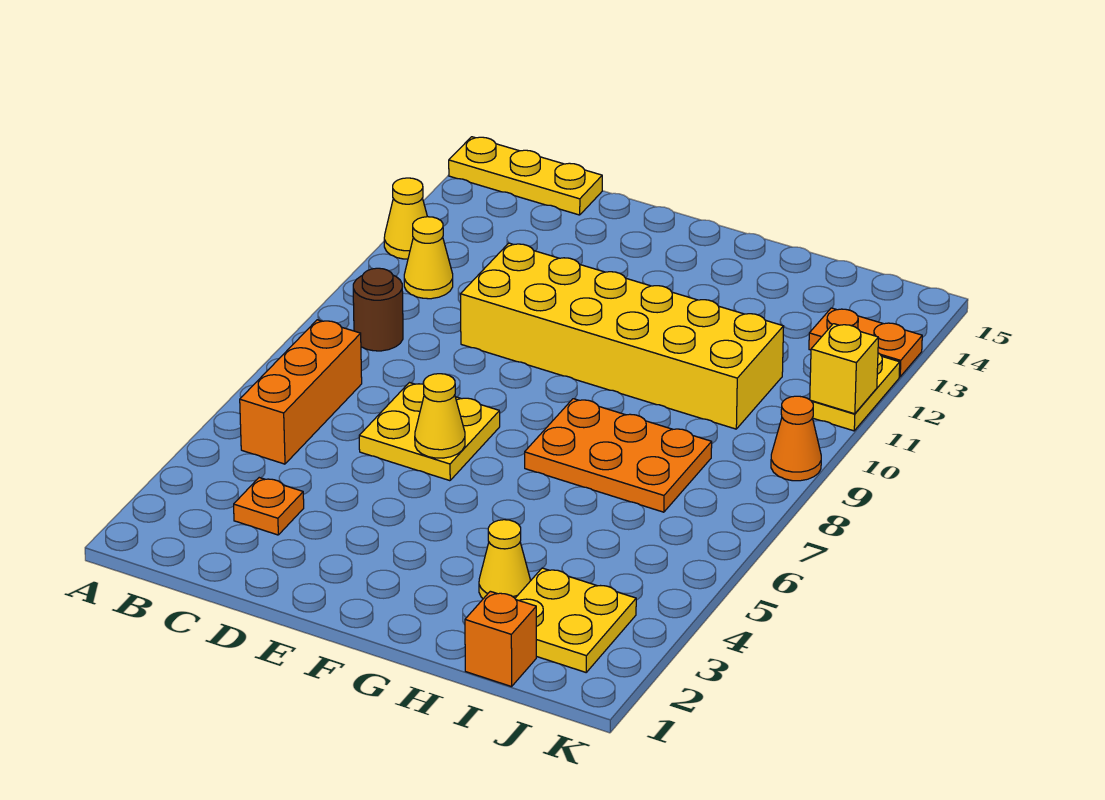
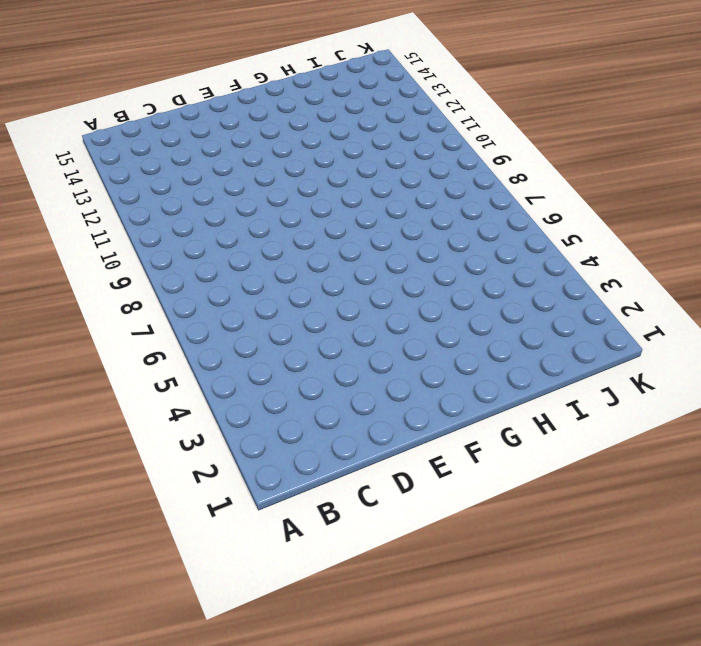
none -> yellow cone A12 level 1
none -> yellow plate A15:C15 level 1
none -> orange brick B5:B7 level 1

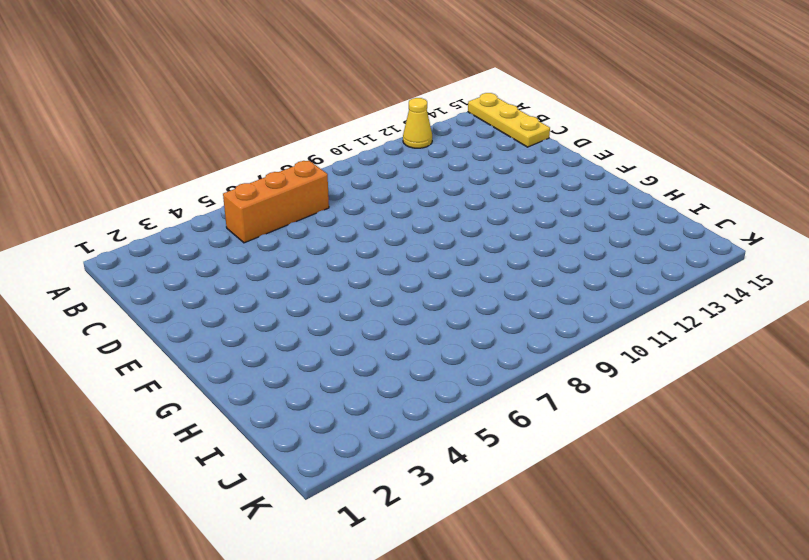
none -> brown round brick B9 level 1
none -> yellow cone B11 level 1
none -> orange plate C3 level 1

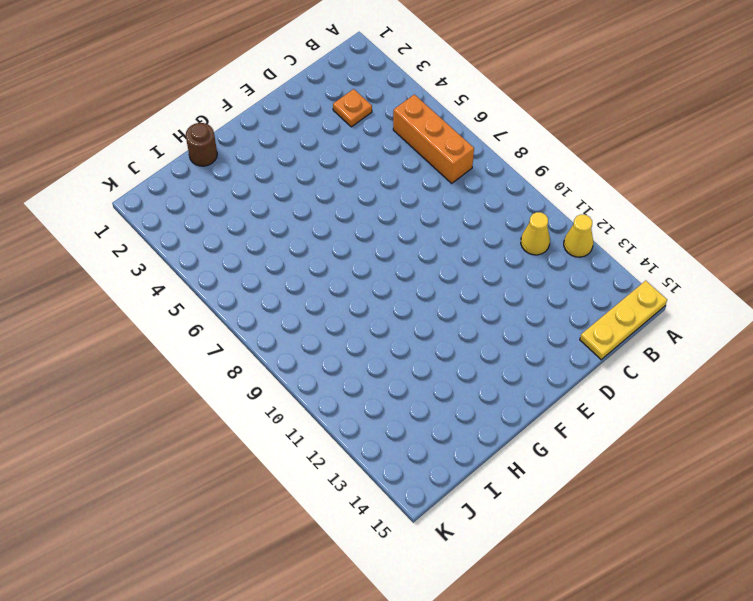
brown round brick H1 level 1 -> brown round brick B9 level 1
none -> yellow plate D6:E7 level 1
none -> yellow brick D10:I11 level 1
none -> orange plate G7:I8 level 1

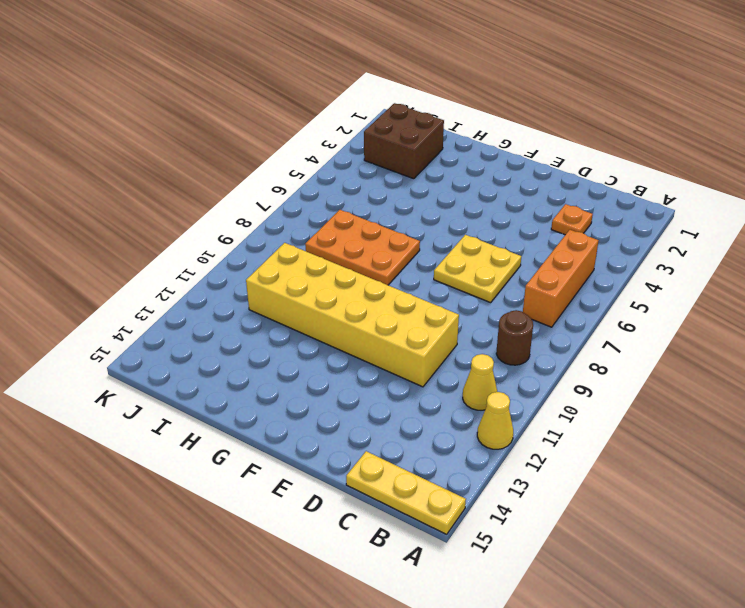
brown brick I2:J3 level 1 -> yellow plate I2:J3 level 1
none -> yellow cone H3 level 1
none -> orange brick I1 level 1
none -> orange plate J13:K13 level 1

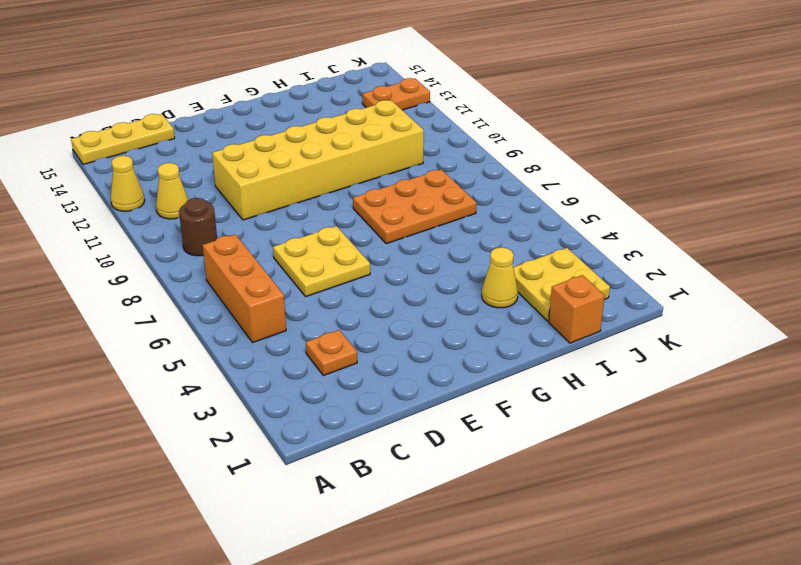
none -> orange cone K9 level 1
none -> yellow plate K11:K12 level 1
none -> yellow cone E6 level 2

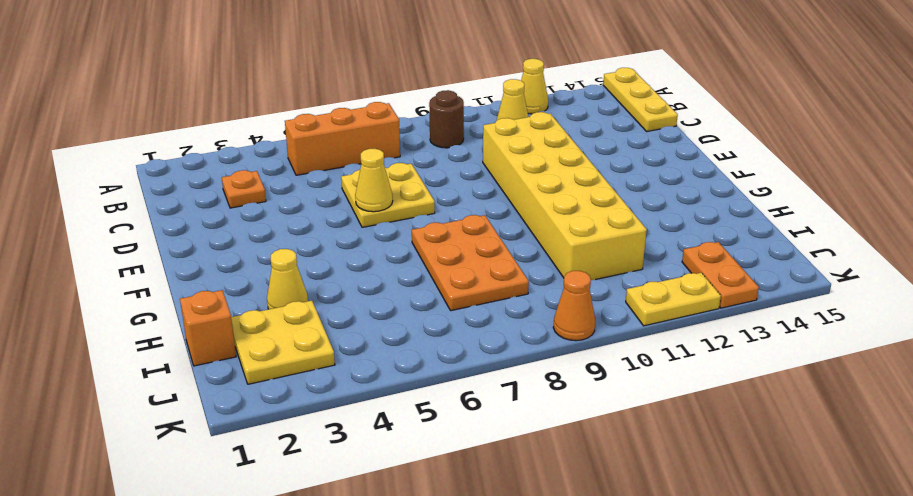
none -> yellow brick K11 level 2

